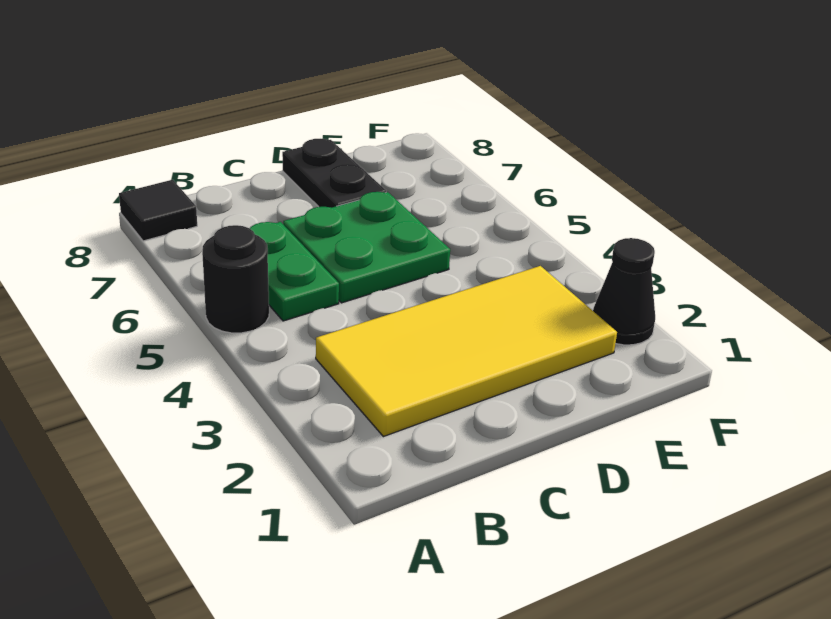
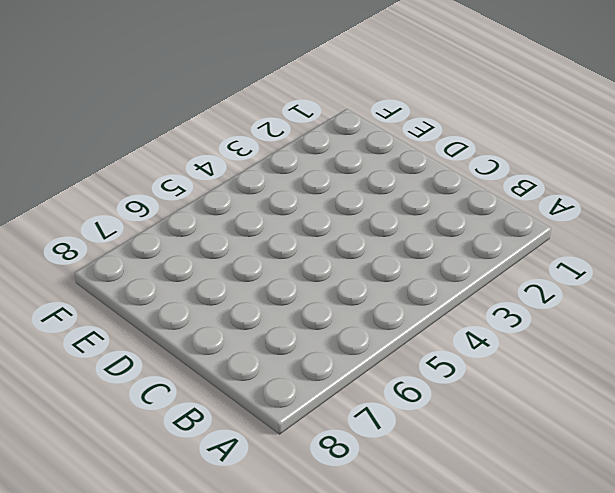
none -> black round brick A5 level 1
none -> black tile A8 level 1

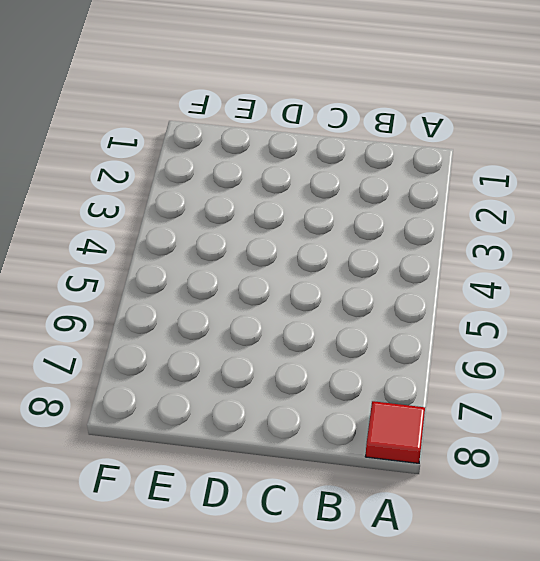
red tile A8 level 1 -> black tile A8 level 1
none -> black round brick A5 level 1
none -> yellow tile B2:E3 level 1

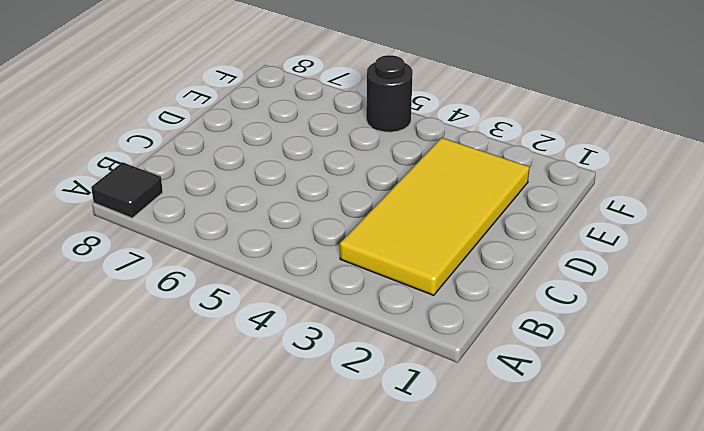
black round brick F5 level 1 -> black round brick A5 level 1
none -> green plate B5:B6 level 1
none -> green plate C5:D6 level 1

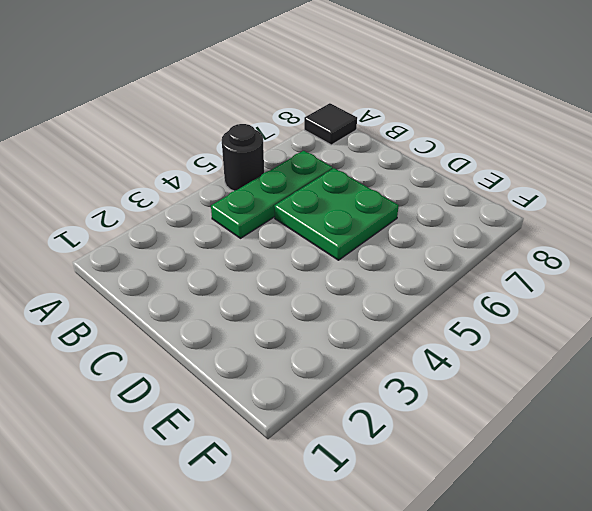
green plate B4:B6 level 1 -> green plate B5:B6 level 1
none -> yellow tile B2:E3 level 1
none -> black plate D7:D8 level 1

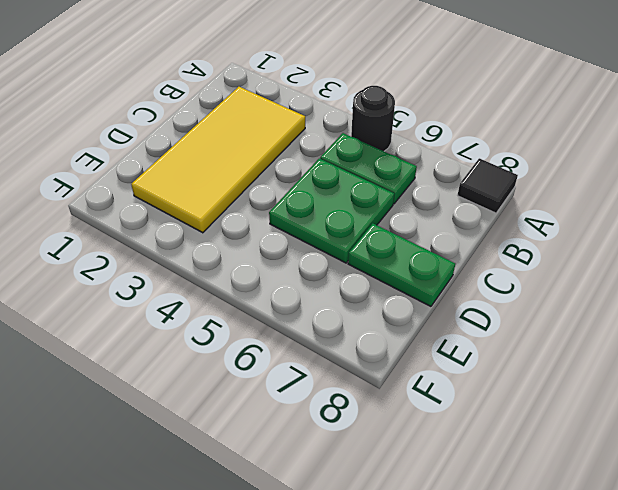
green plate D7:D8 level 1 -> black plate D7:D8 level 1
none -> black cone F2 level 1

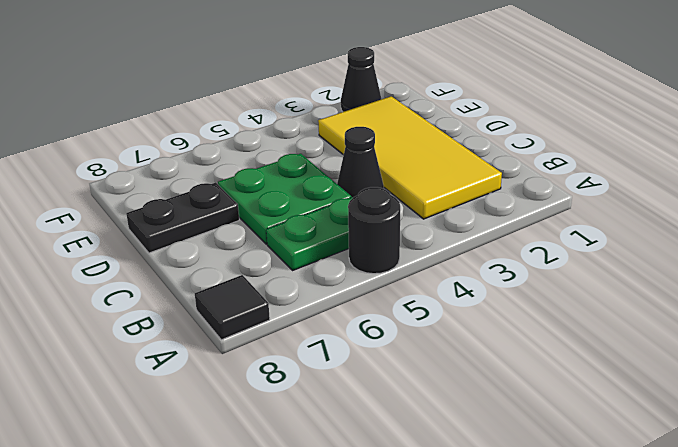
black cone C4 level 1 -> none

